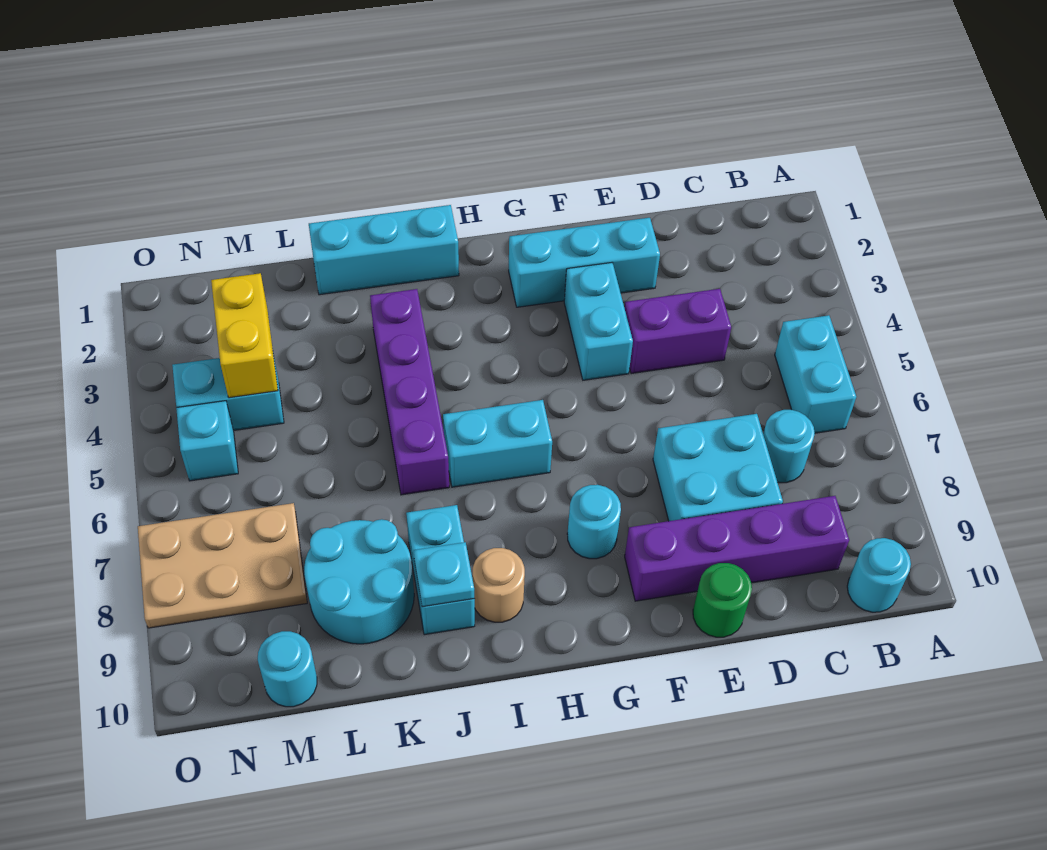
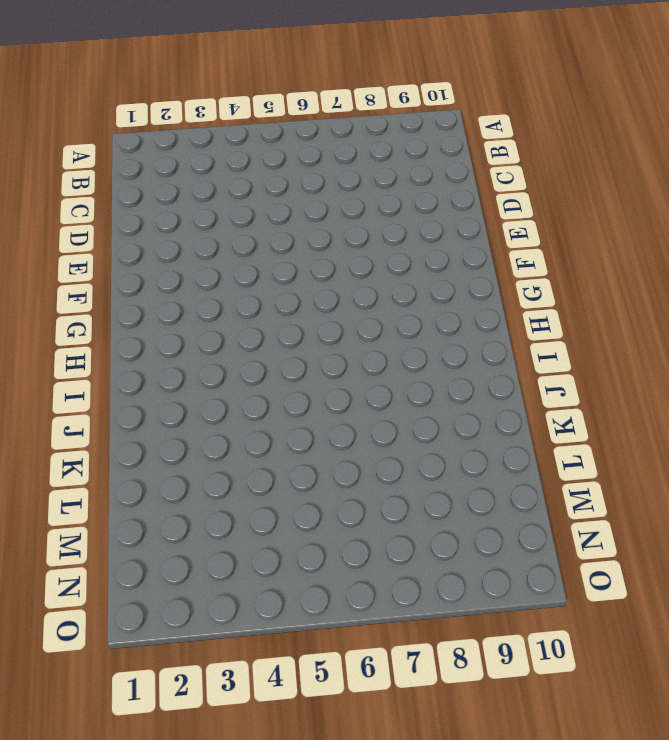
none -> cyan brick B5:B6 level 1
none -> cyan round brick B10 level 1
none -> cyan round brick C7 level 1

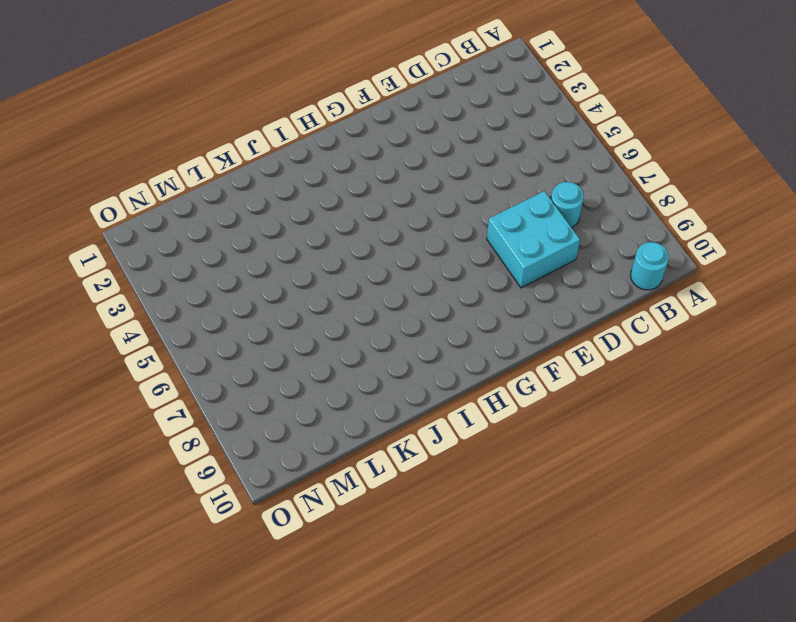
none -> cyan brick B5:B6 level 1
none -> purple brick C9:F9 level 1
none -> purple brick D4:E4 level 1

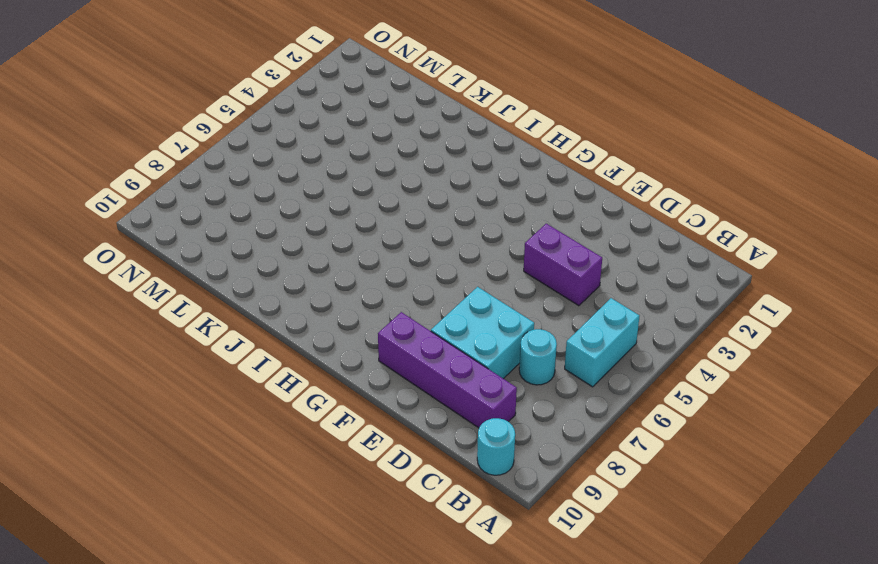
none -> cyan brick E2:G2 level 1
none -> green round brick E10 level 1
none -> cyan brick F3:F4 level 1

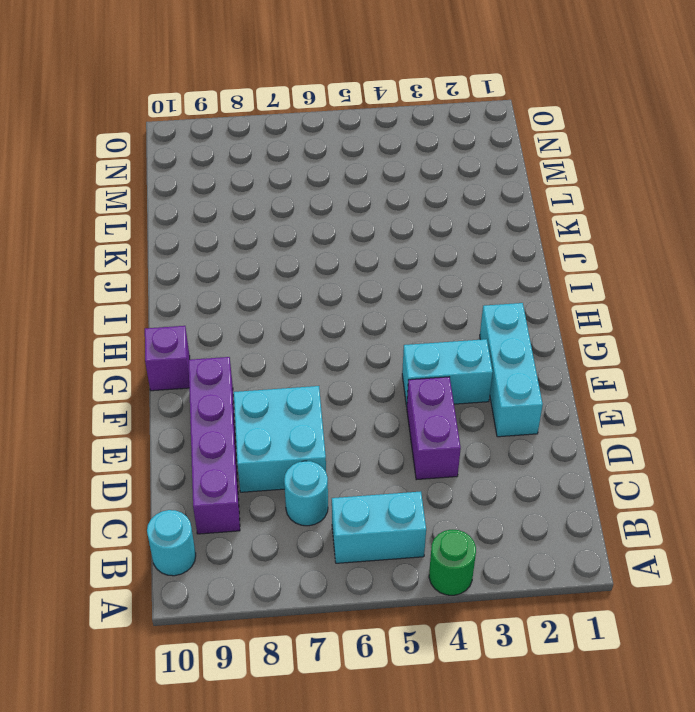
green round brick A4 level 1 -> green round brick E10 level 1
purple brick G10 level 1 -> none
none -> cyan round brick G8 level 1
none -> cyan brick H6:I6 level 1
none -> cyan brick I1:K1 level 1

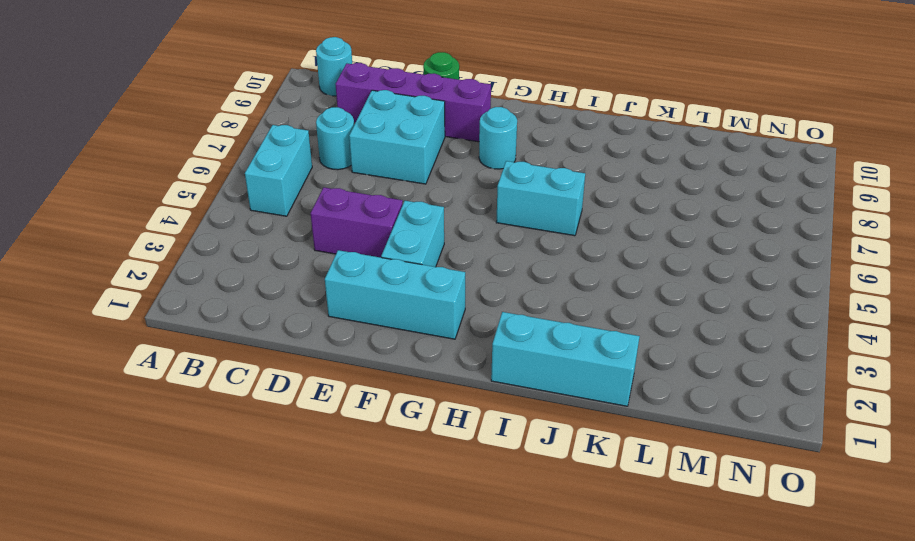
none -> tan round brick I9 level 1
none -> purple brick J3:J6 level 1
none -> cyan brick J8:J9 level 1

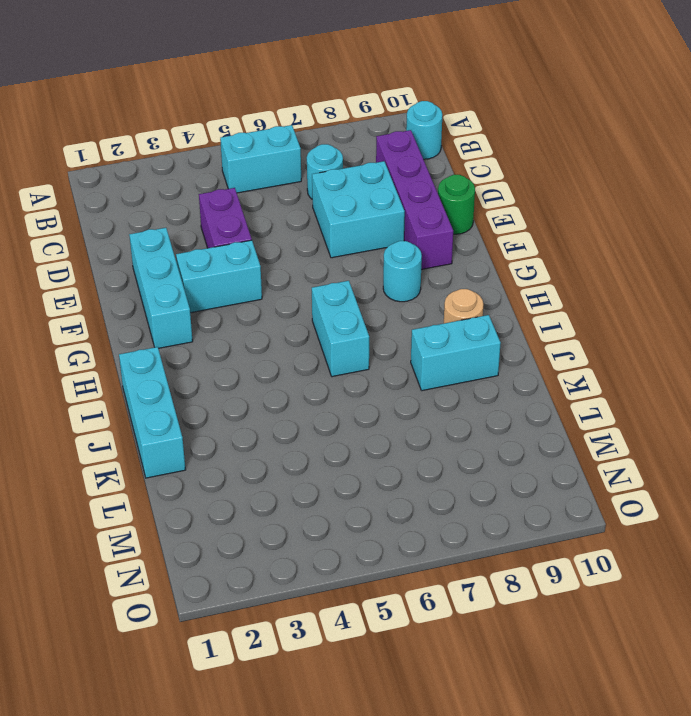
none -> purple brick J3:J6 level 1
none -> cyan round brick K8:L9 level 1
none -> cyan brick M4:N4 level 1

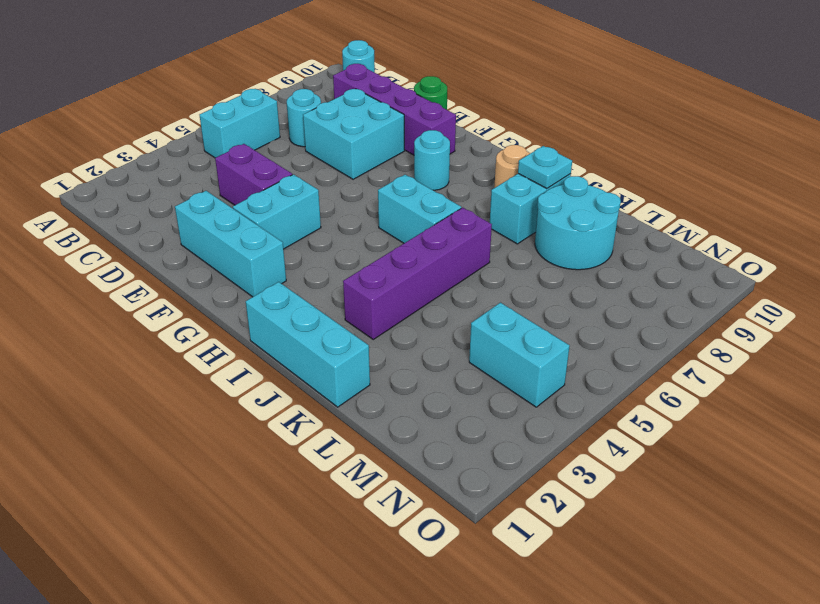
none -> tan plate M7:O8 level 1
none -> cyan round brick M10 level 1
none -> cyan brick N5 level 1

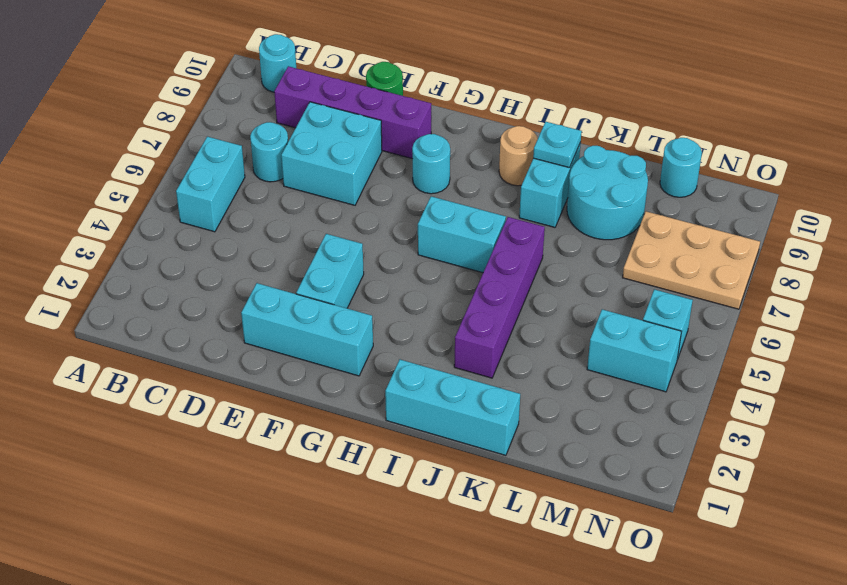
none -> purple brick D4:E4 level 1
none -> yellow brick M3:M4 level 2

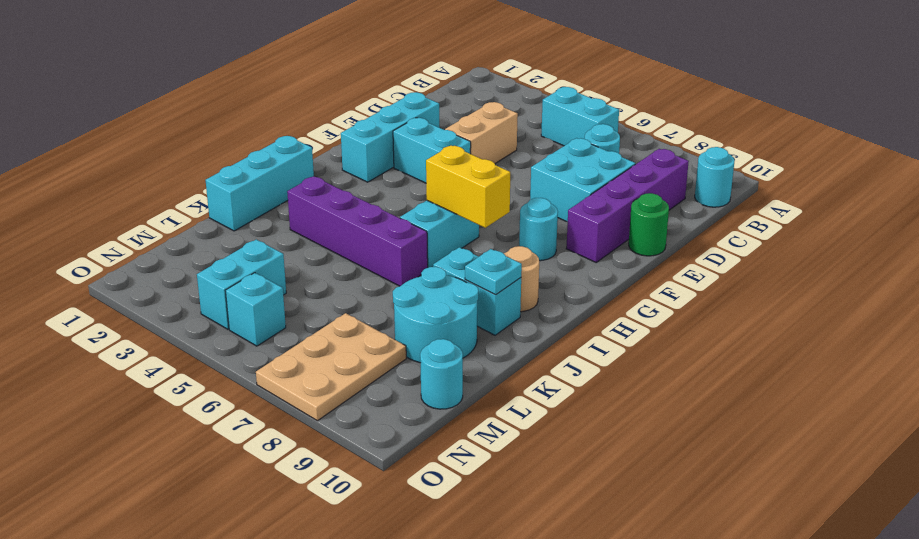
tan brick D4:E4 level 1 -> purple brick D4:E4 level 1
yellow brick H6:H7 level 2 -> yellow brick M3:M4 level 2

